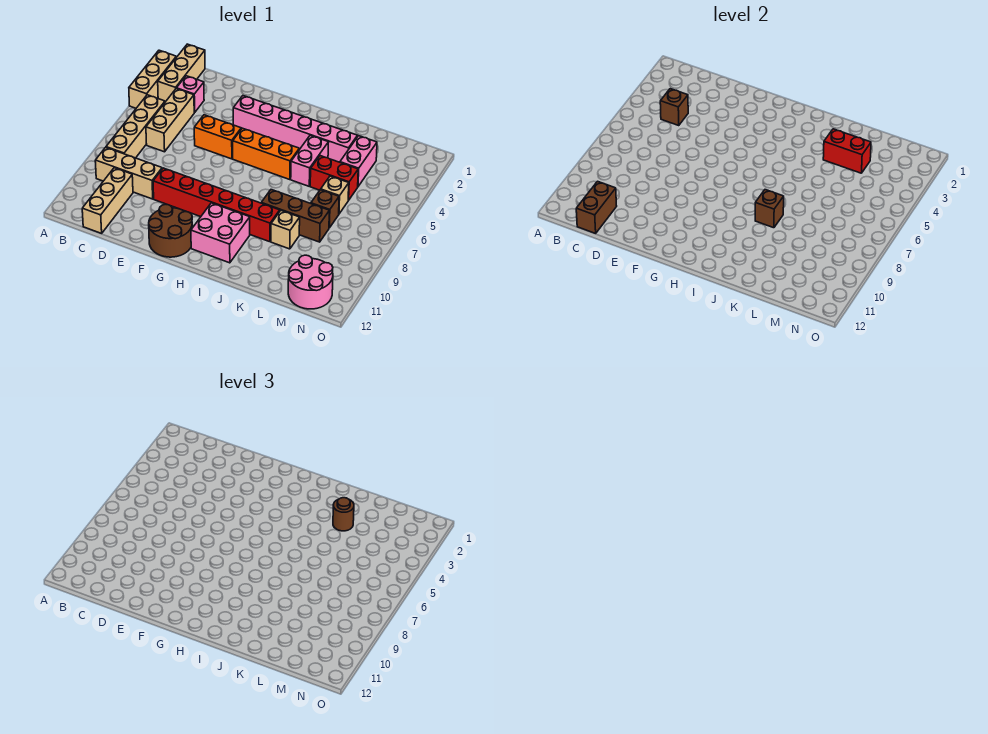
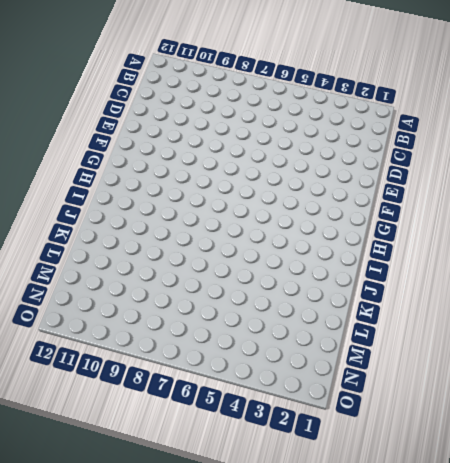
none -> tan brick A2:A4 level 1
none -> tan brick B1:B3 level 1
none -> tan brick B5:B8 level 1

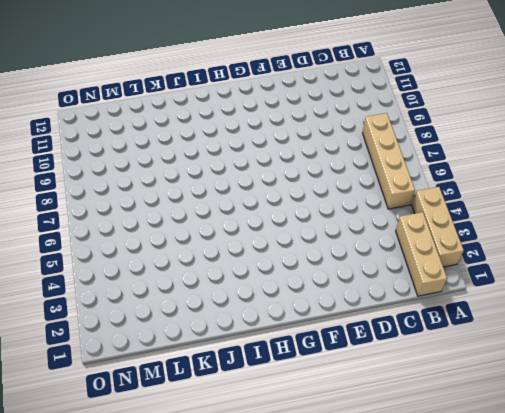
none -> tan brick B9:D9 level 1
none -> pink brick C3 level 1
none -> tan brick C4:C6 level 1

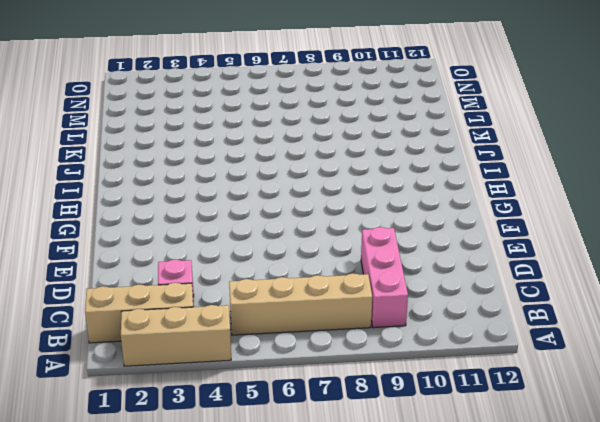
pink brick B9:D9 level 1 -> tan brick B9:D9 level 1
none -> tan brick C4:C6 level 1
none -> tan brick C10:C12 level 1
none -> orange brick E5:F5 level 1

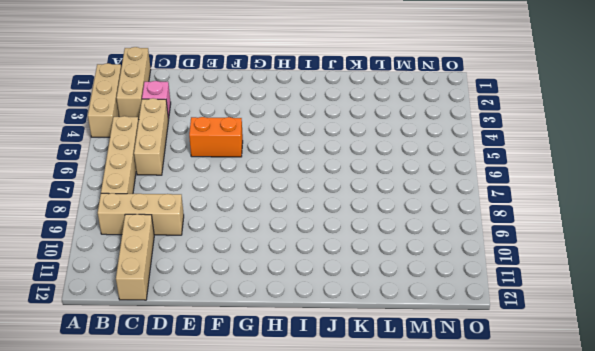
none -> red brick E9:J9 level 1
none -> pink brick F3:K3 level 1
none -> brown round brick F11:G12 level 1

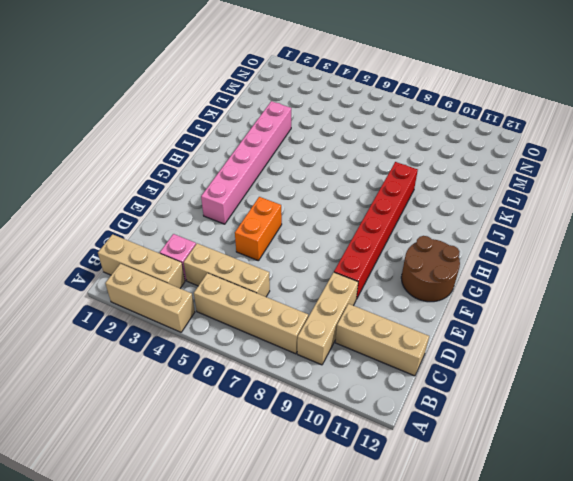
none -> orange brick G5:I5 level 1
none -> pink brick H10:I11 level 1
none -> pink brick J4:J5 level 1

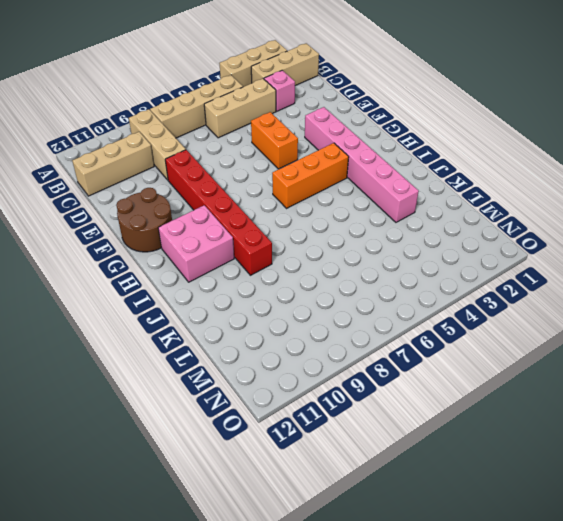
orange brick H4:H6 level 1 -> orange brick G5:I5 level 1
none -> pink brick J4:J5 level 1
none -> brown brick J8:L8 level 1
none -> red brick K5:L5 level 1

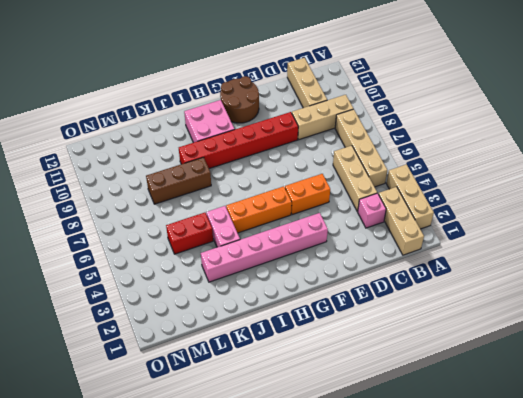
none -> tan brick K9 level 1
none -> pink brick L3:L4 level 1
none -> tan brick L6 level 1

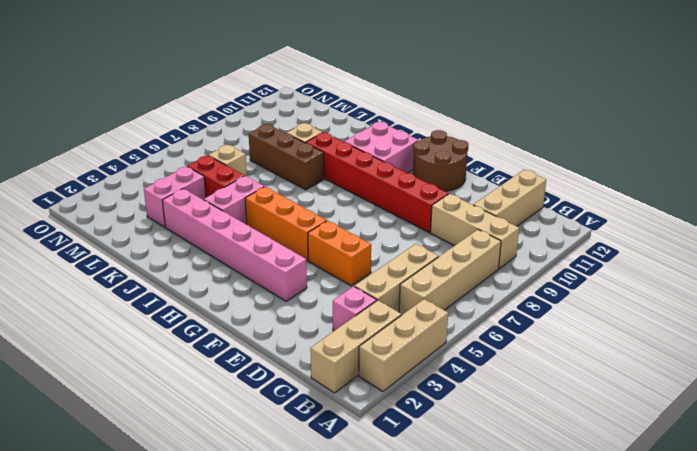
none -> brown brick L7 level 1
none -> pink round brick M11:N12 level 1
none -> brown brick C4 level 2

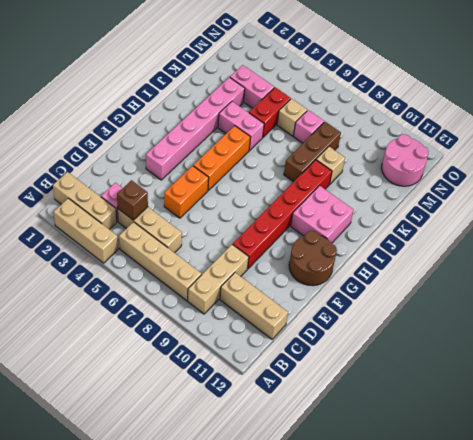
pink brick L7 level 1 -> brown brick L7 level 1
none -> brown brick C11:C12 level 2
none -> brown brick J8 level 2
none -> red brick K3:L3 level 2

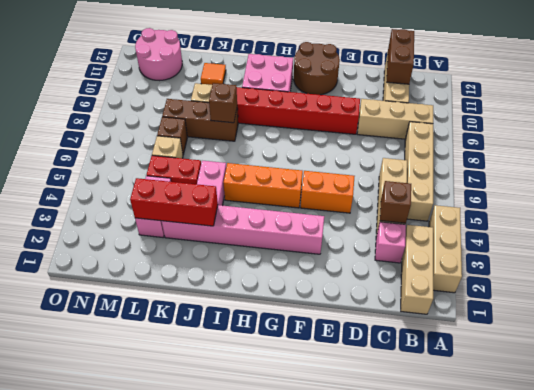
red brick J3:L3 level 2 -> red brick K3:L3 level 2
orange tile K11 level 1 -> none
none -> brown round brick K3 level 3

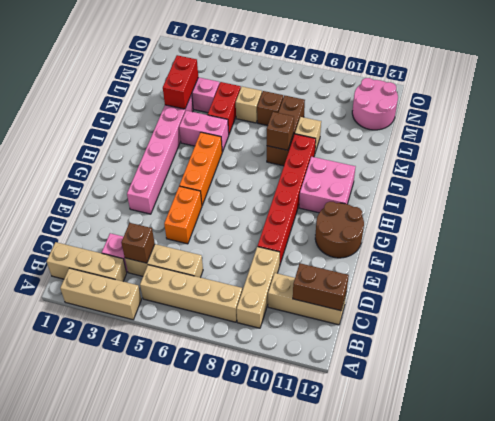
none -> brown round brick K3 level 3

